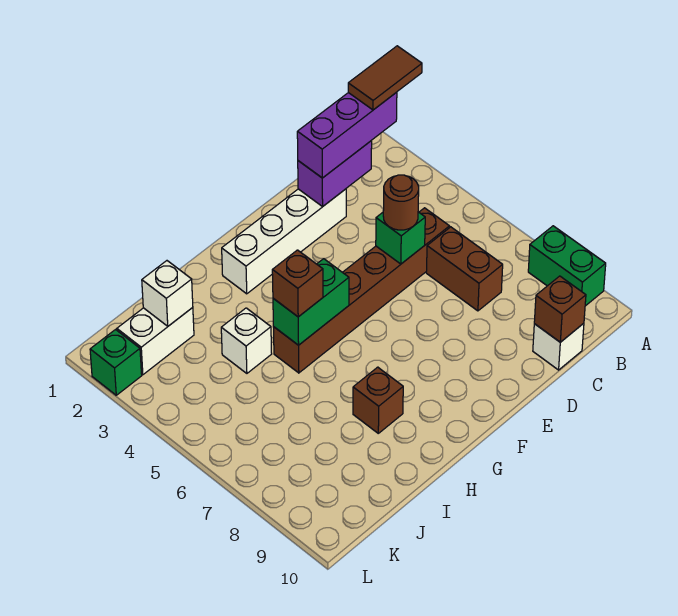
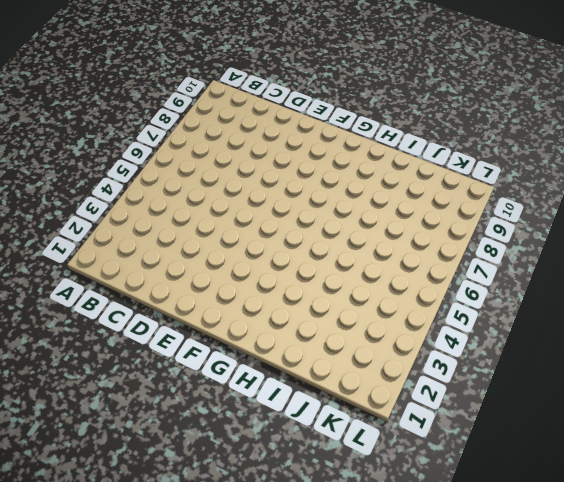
none -> green brick A8:A9 level 1
none -> brown brick C5:H5 level 1
none -> brown brick C6:C7 level 1

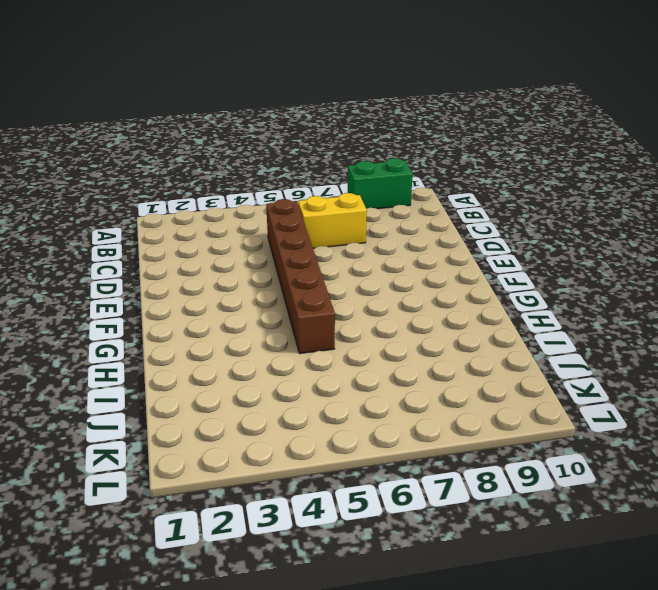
yellow brick C6:C7 level 1 -> brown brick C6:C7 level 1
none -> white brick C10 level 1
none -> white brick D2:G2 level 1
none -> brown brick H8 level 1

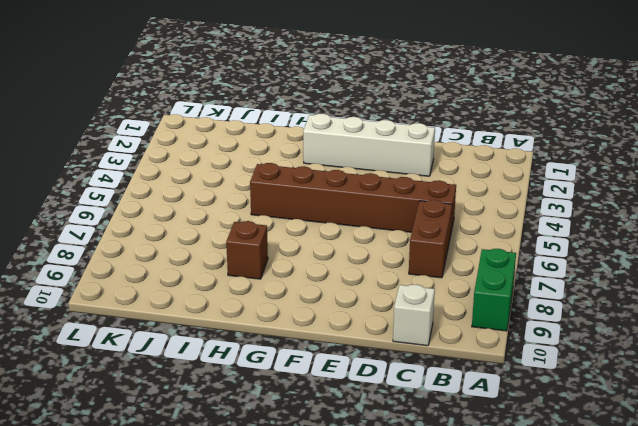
none -> white brick I4 level 1
none -> white brick J2:K2 level 1
none -> green brick L2 level 1

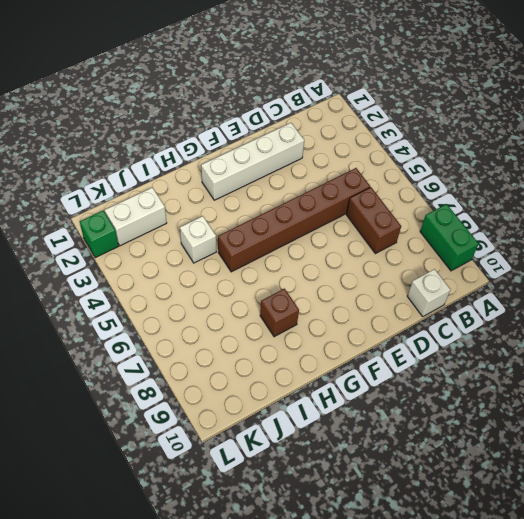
none -> purple brick C2:D2 level 2
none -> brown brick C10 level 2
none -> green brick D5 level 2

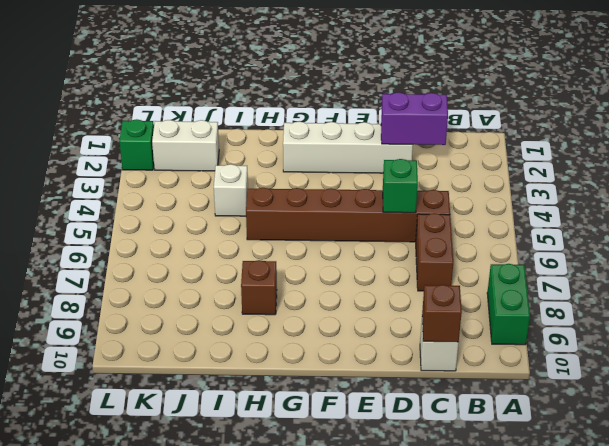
none -> green brick G5:H5 level 2
none -> white brick J2 level 2
none -> purple brick B2:D2 level 3

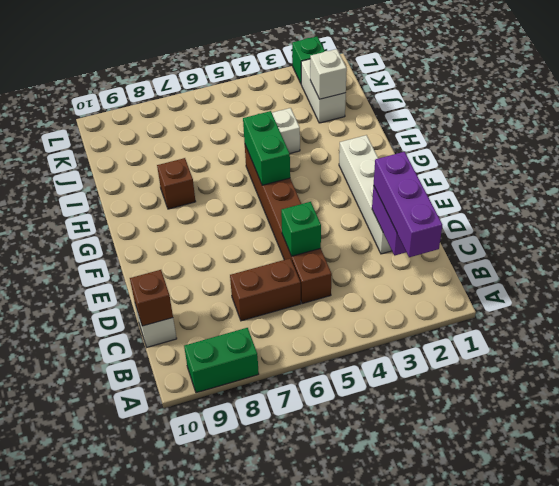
none -> brown round brick D5 level 3
none -> brown brick H5 level 3
none -> brown tile A2:B2 level 4

